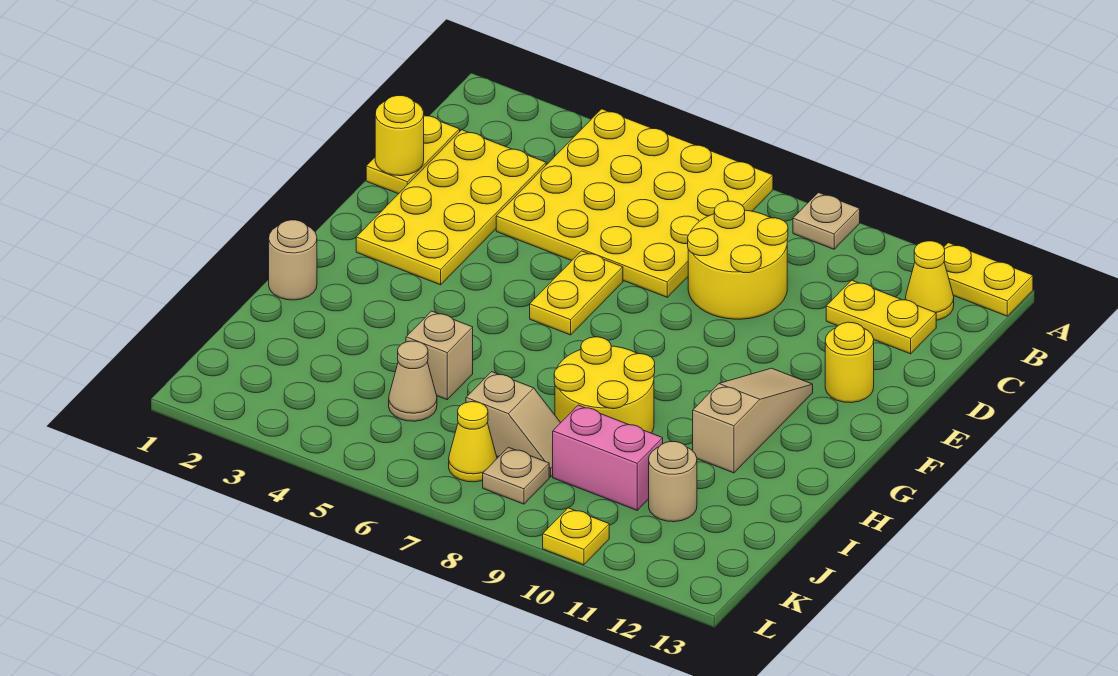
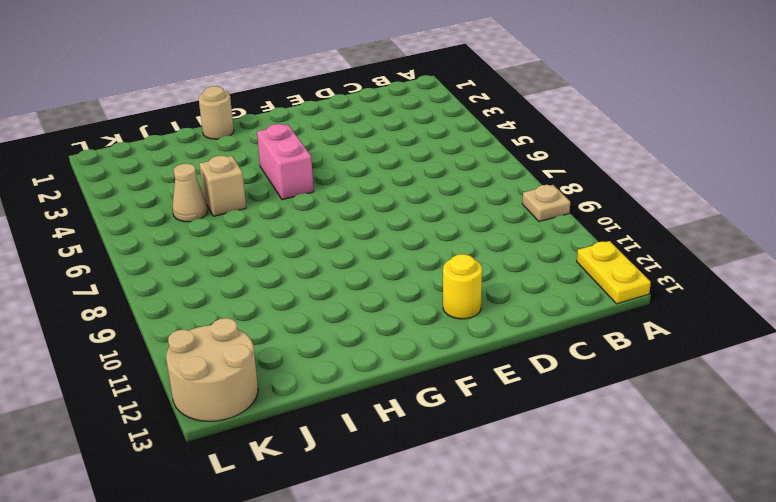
pink brick G4:G5 level 1 -> pink brick J9:J10 level 1
tan round brick K12:L13 level 1 -> none
none -> yellow plate A4:D7 level 1
none -> yellow cone B12 level 1
none -> yellow plate C1:D1 level 1

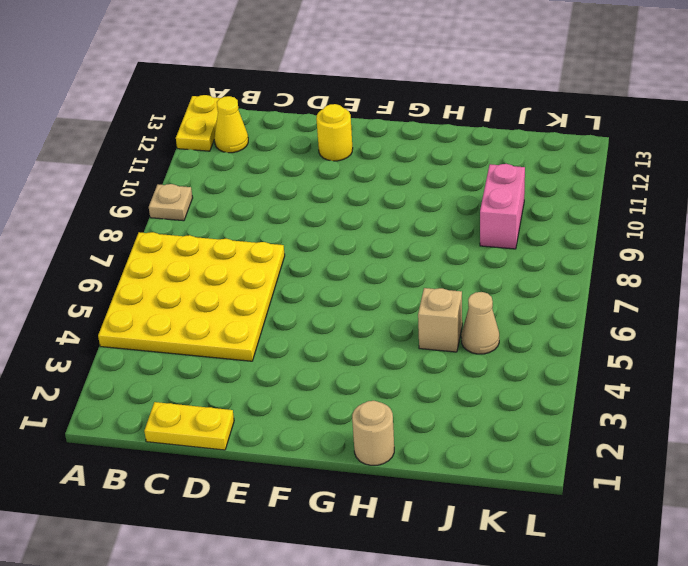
none -> yellow plate C2:F3 level 1
none -> yellow round brick C8:D9 level 1
none -> yellow plate C11:C12 level 1

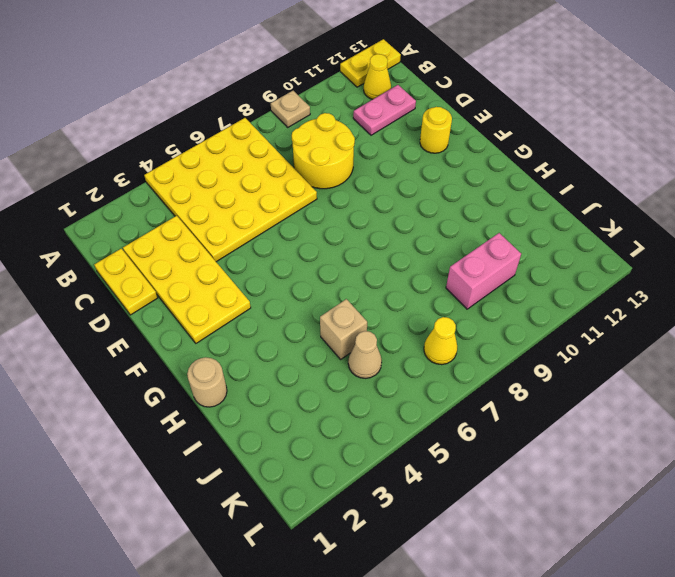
pink plate C11:C12 level 1 -> yellow plate C11:C12 level 1
none -> yellow plate E6:F6 level 1
none -> tan slope F11:H11 level 1 top H
none -> yellow round brick H8:I9 level 1

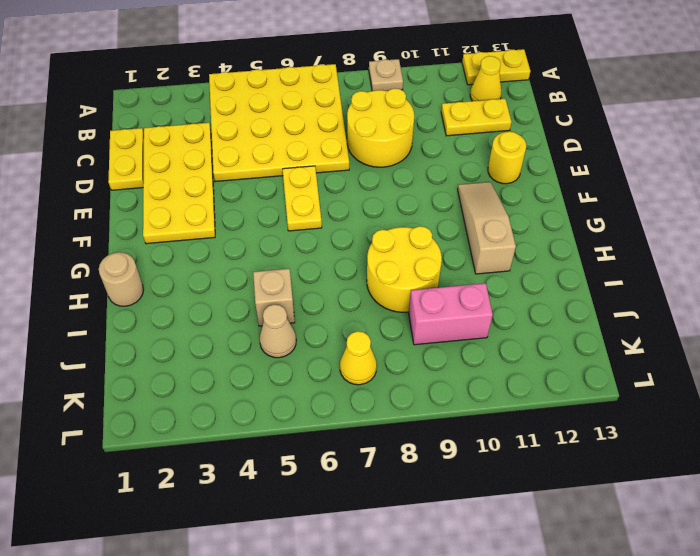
none -> tan slope J7:J8 level 1 top 7
none -> tan round brick J11 level 1
none -> tan plate K8 level 1

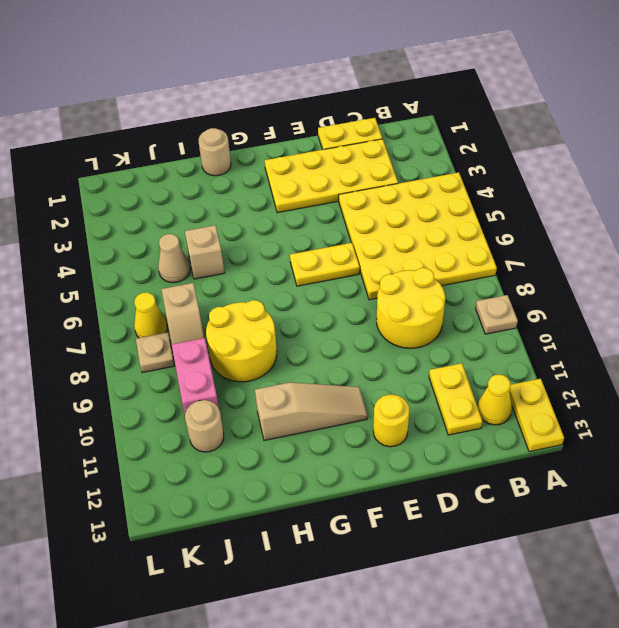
none -> yellow plate L10 level 1
none -> yellow round brick D1 level 2

